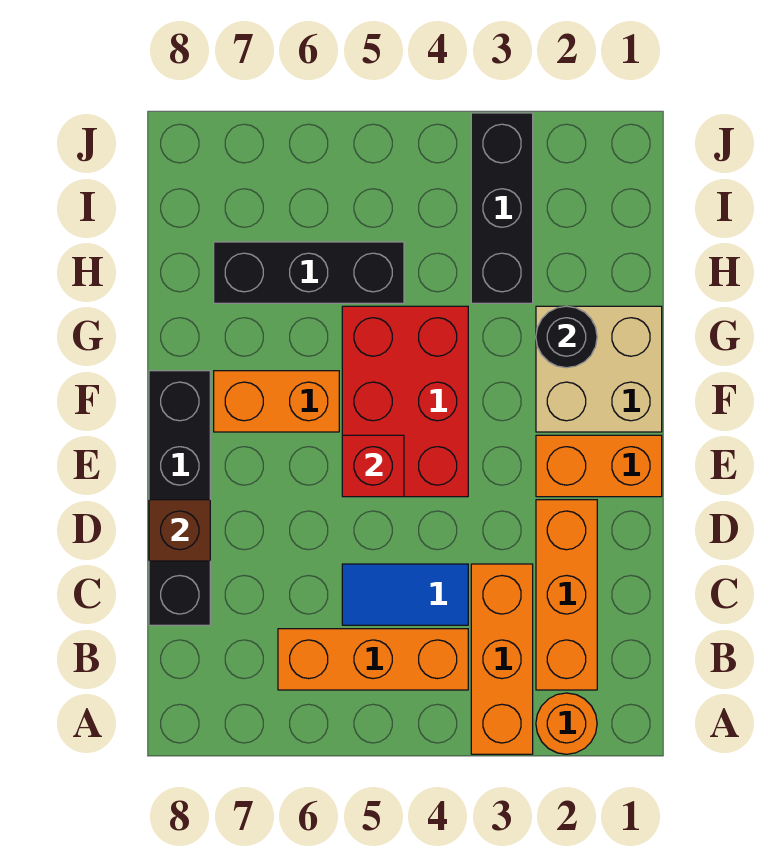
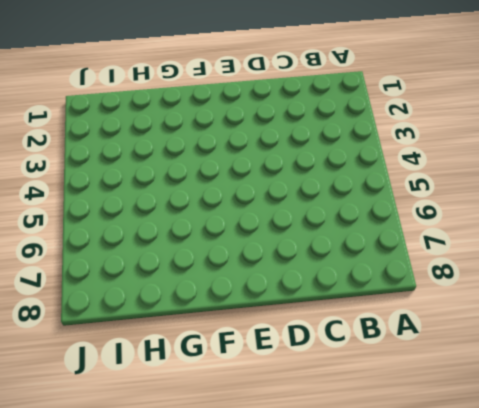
none -> orange round brick A2 level 1
none -> orange brick A3:C3 level 1
none -> orange brick B2:D2 level 1

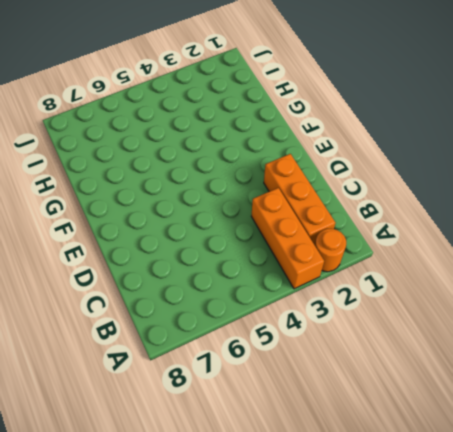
none -> orange brick B4:B6 level 1
none -> blue tile C4:C5 level 1
none -> black brick C8:F8 level 1

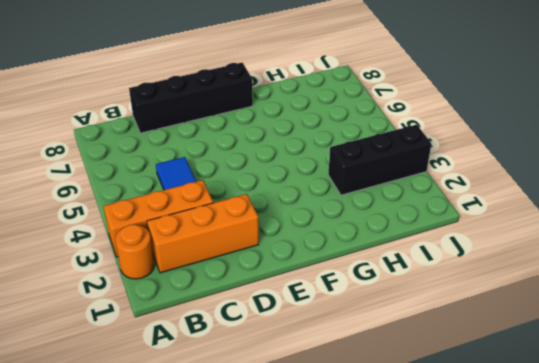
none -> orange brick B4:B6 level 1
none -> orange brick E1:E2 level 1
none -> red brick E4:G5 level 1

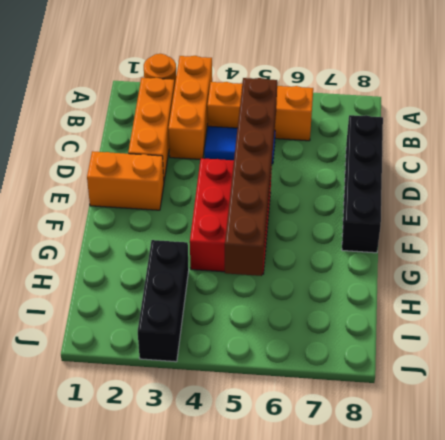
brown brick C5:H5 level 2 -> red brick E5 level 2
none -> tan brick F1:G2 level 1
none -> orange brick F6:F7 level 1
none -> black brick H5:H7 level 1

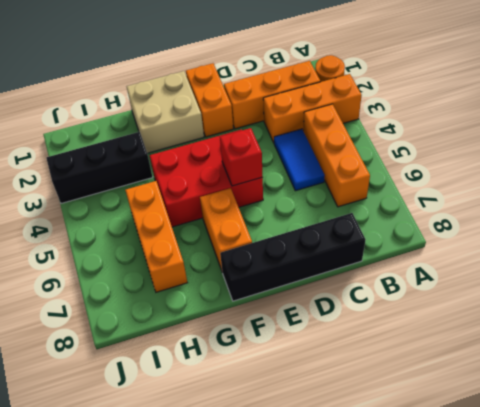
orange brick H5:H7 level 1 -> black brick H5:H7 level 1
none -> brown brick D8 level 2
none -> black round brick G2 level 2

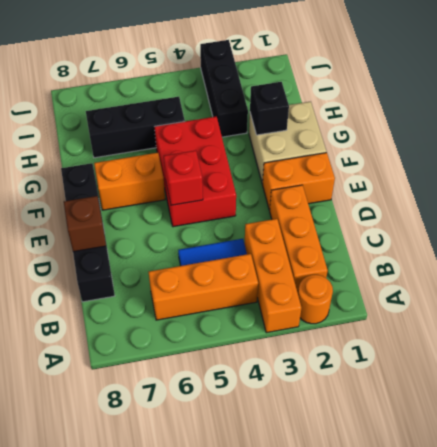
black brick G2 level 2 -> black round brick G2 level 2

